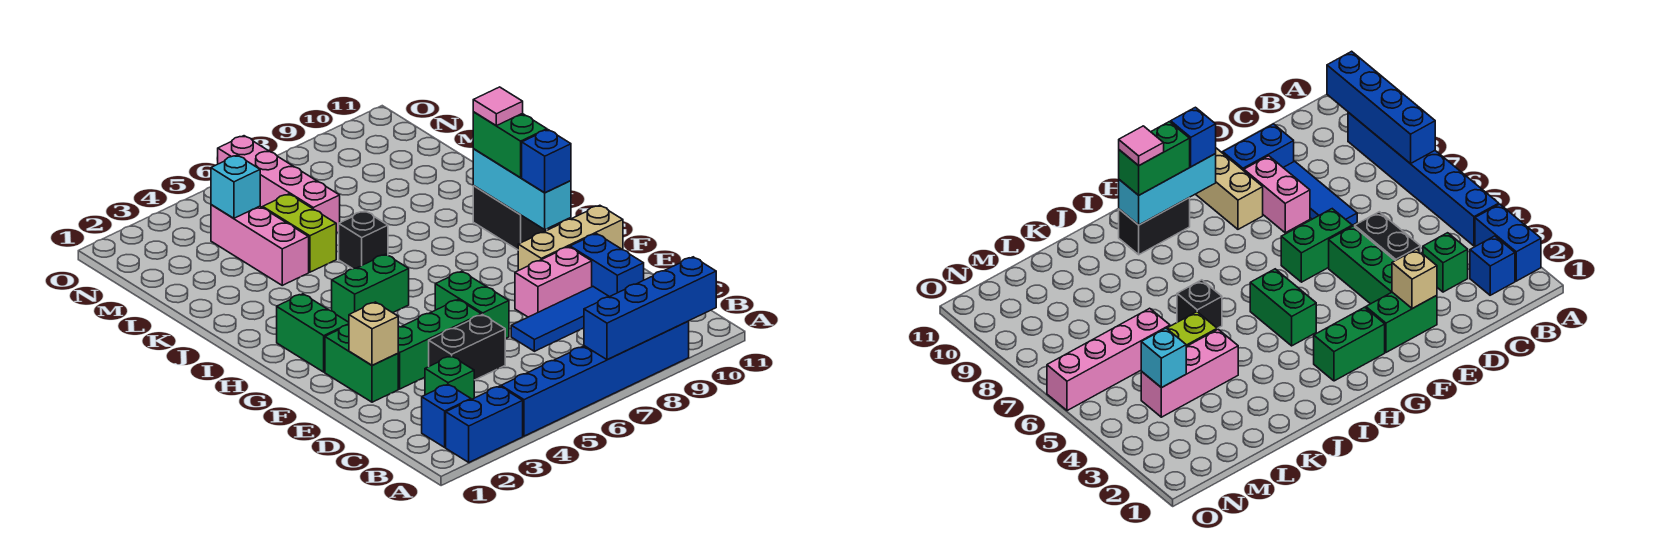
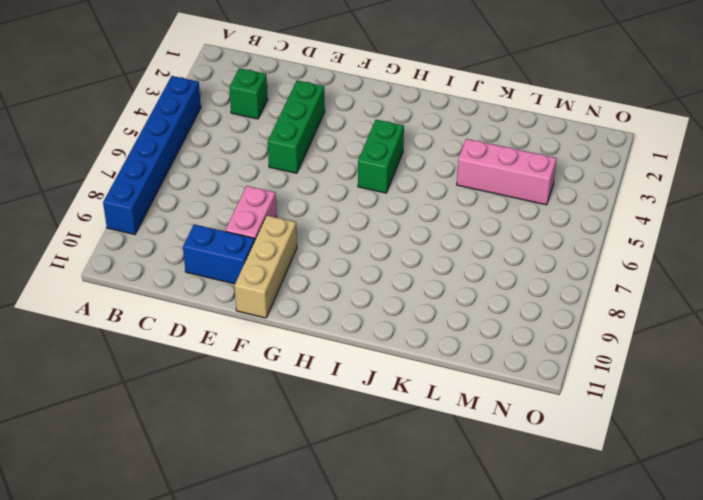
none -> blue brick A2:A3 level 1
none -> blue brick B2 level 1
none -> black brick D4:D5 level 1

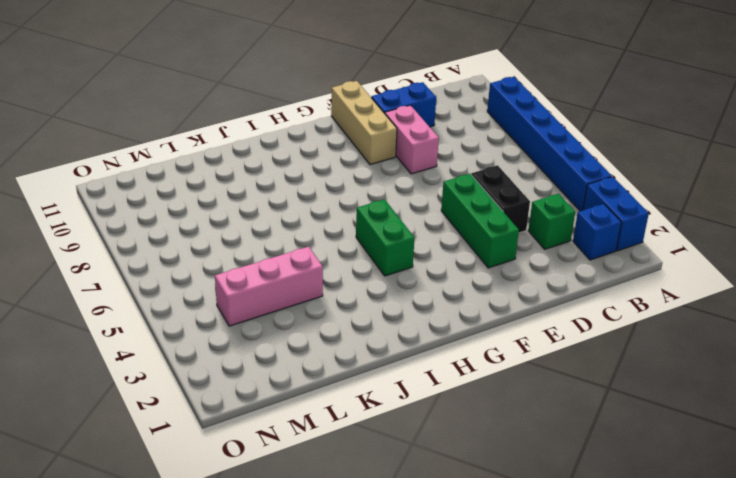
none -> blue tile D7:D9 level 1
none -> green brick E2:F2 level 1
none -> green brick E6:F6 level 1

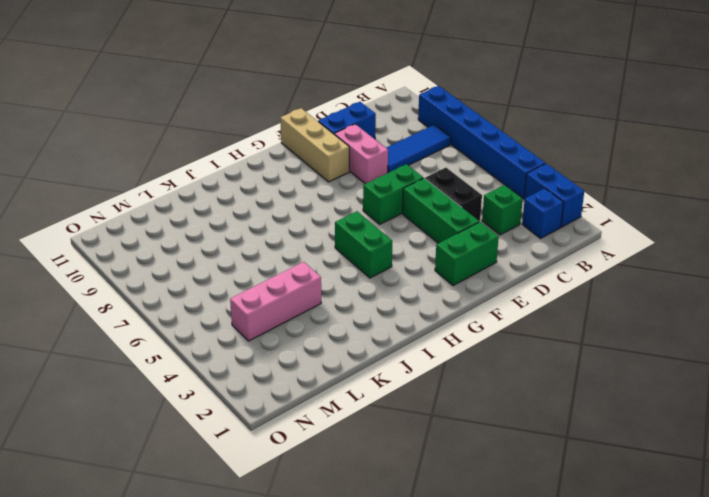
blue tile B8:D8 level 1 -> blue tile D7:D9 level 1
none -> green brick G2:H2 level 1
none -> black brick H10:I10 level 1
none -> black brick J6 level 1

